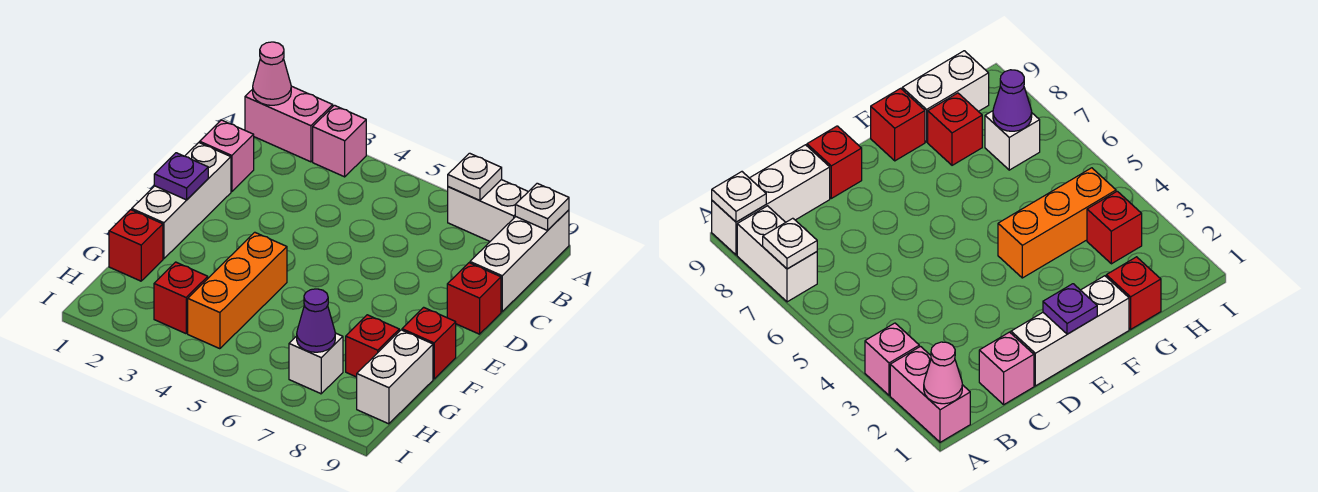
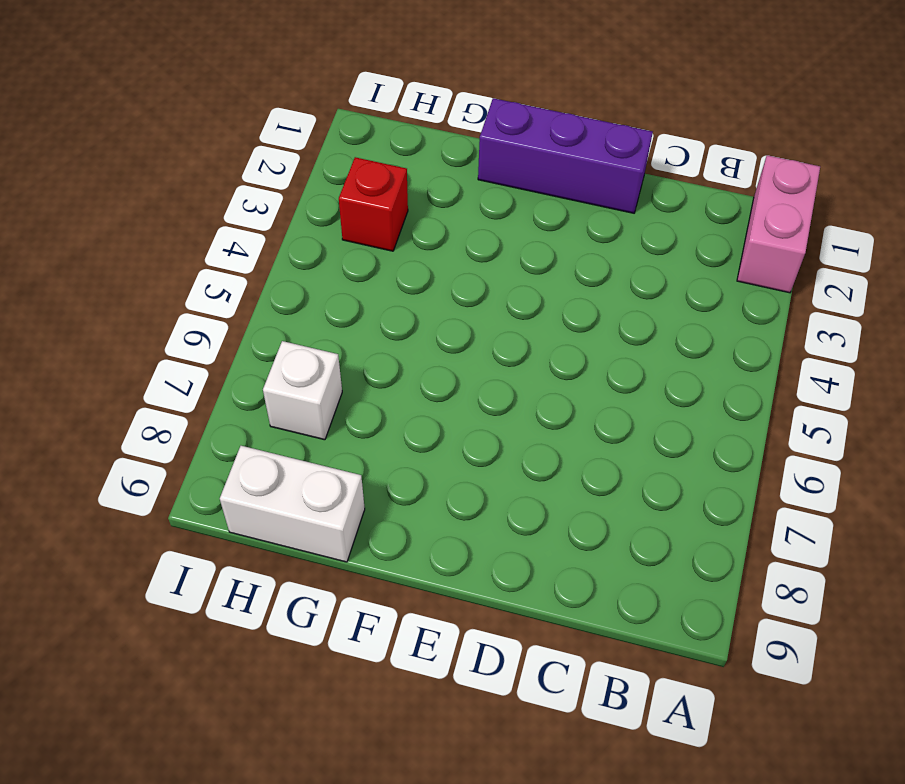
purple brick D1:F1 level 1 -> white brick D1:F1 level 1
none -> pink brick A3 level 1
none -> white brick A7:A8 level 1
none -> white brick A9:C9 level 1

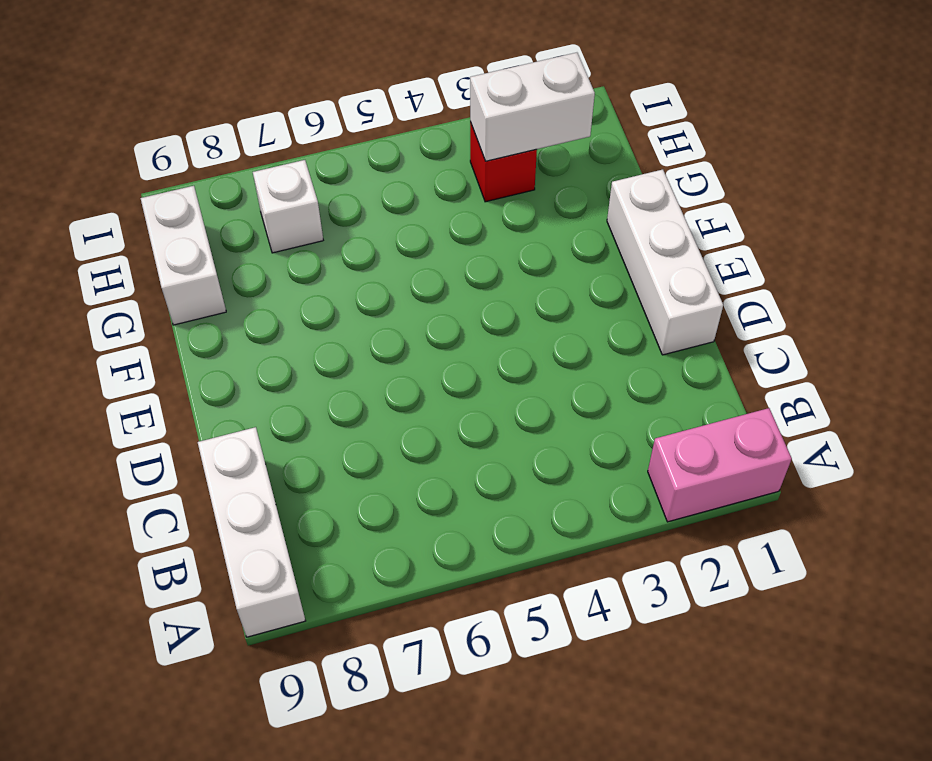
white brick H2:H3 level 2 -> white brick A7:A8 level 1
none -> pink brick A3 level 1
none -> pink brick C1 level 1
none -> red brick D9 level 1

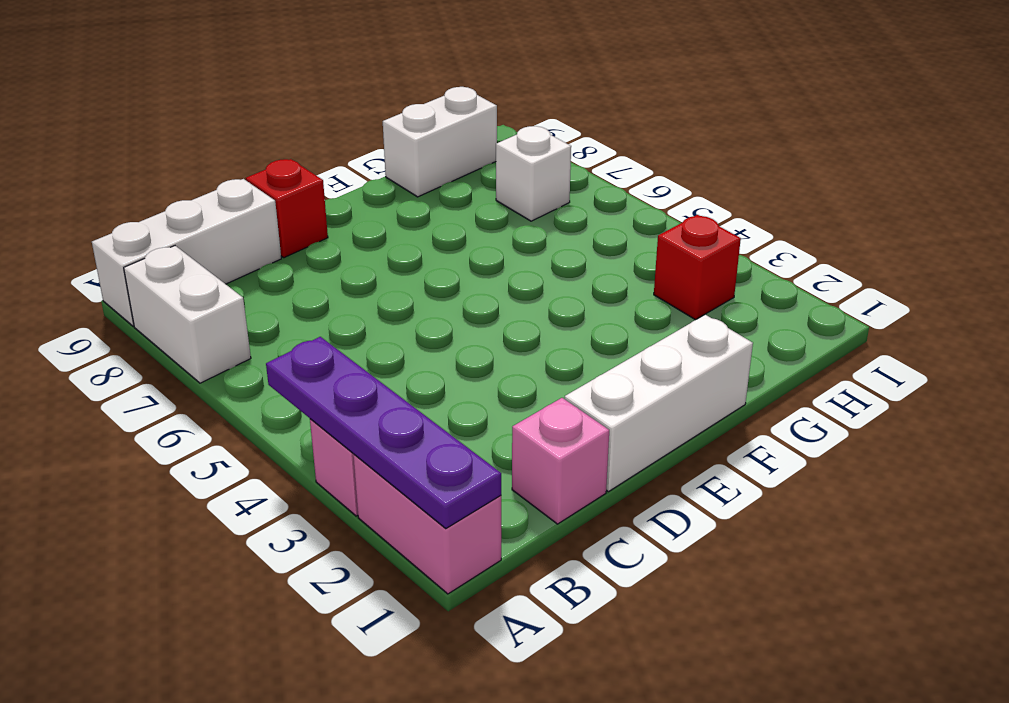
purple plate A1:A4 level 2 -> pink cone A1 level 2
none -> orange brick F4:H4 level 1
none -> red brick F9 level 1
none -> red brick G1 level 1

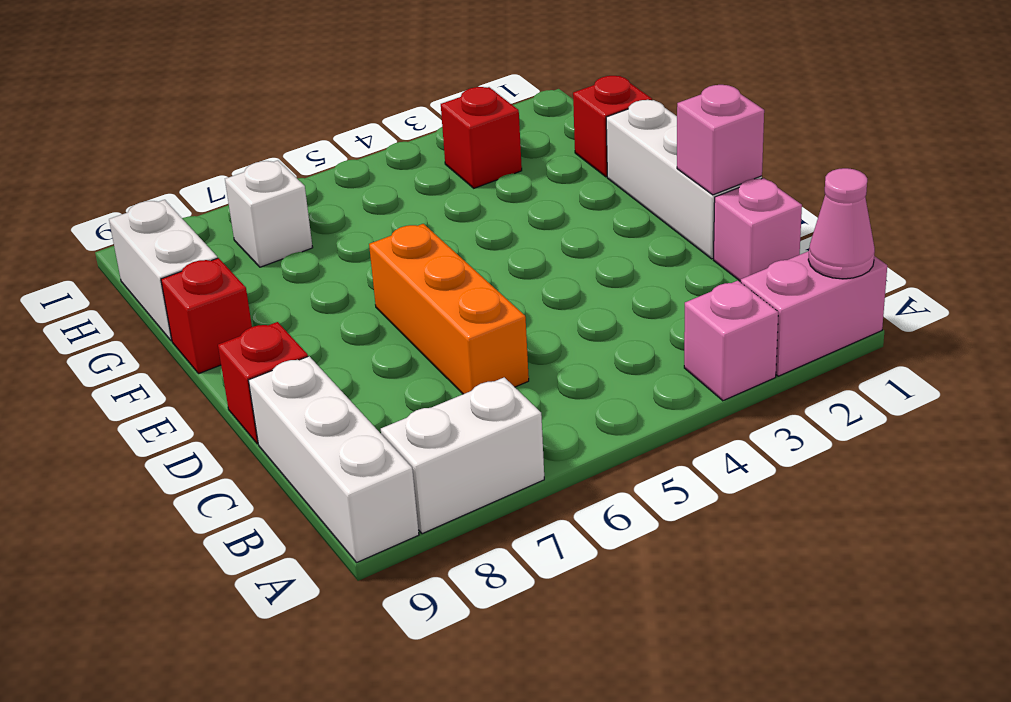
orange brick C6:E6 level 1 -> orange brick F4:H4 level 1
pink brick D1 level 2 -> none
none -> red brick G8 level 1
none -> white plate A7 level 2
none -> white plate A9 level 2

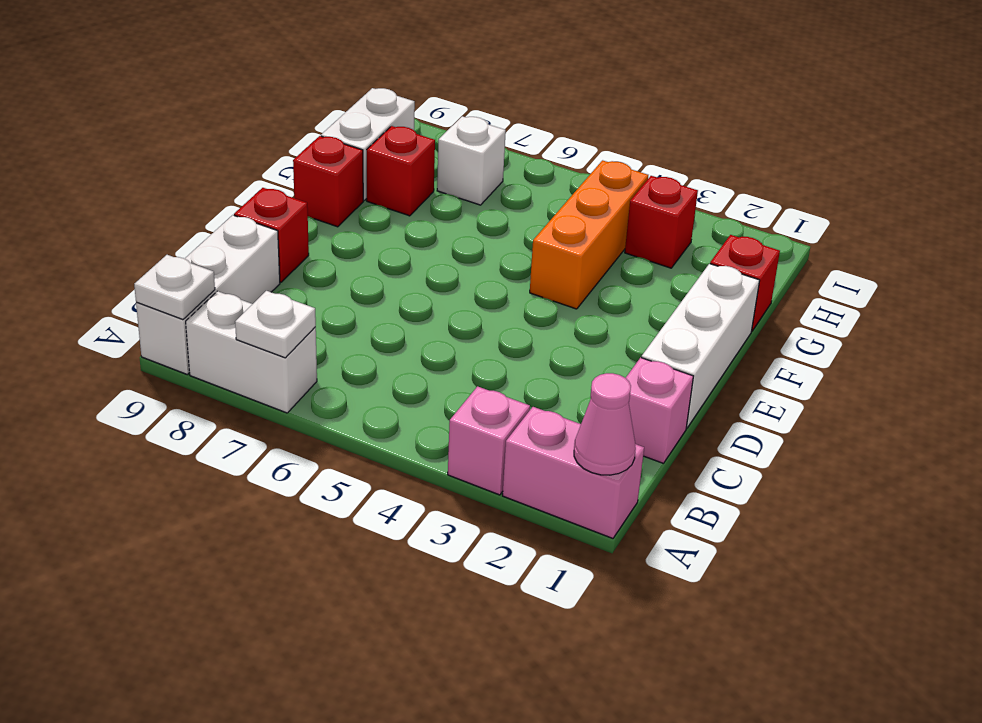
none -> purple plate E1 level 2
none -> purple cone H7 level 2

